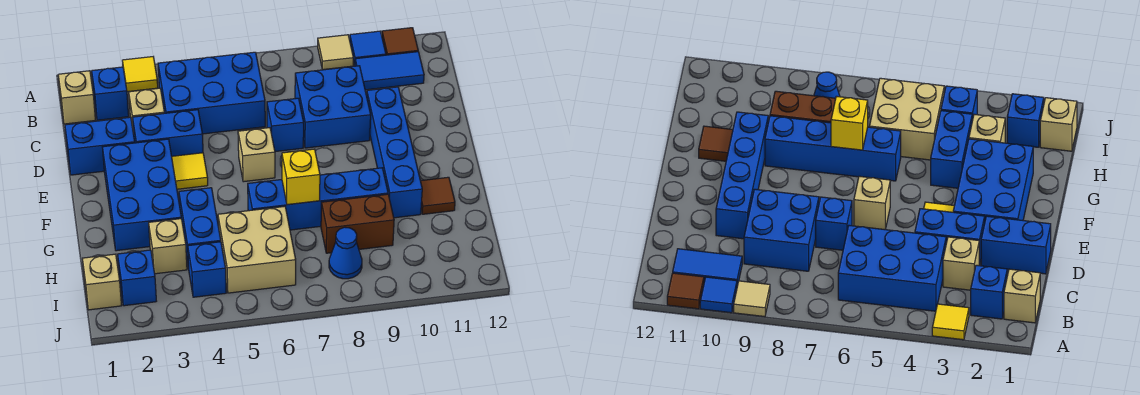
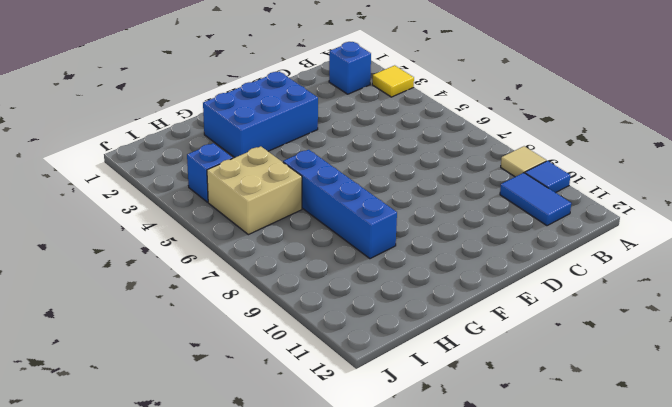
none -> brown tile A11 level 1
none -> tan brick B1 level 1
none -> blue brick B4:C6 level 1

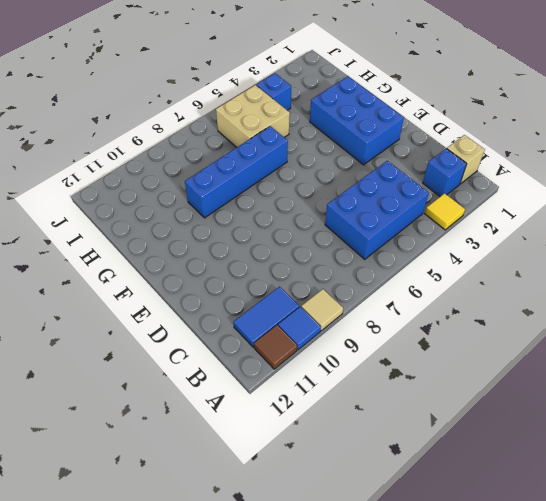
none -> tan brick C3 level 1
none -> blue brick C8:D9 level 1
none -> blue brick D1:D2 level 1

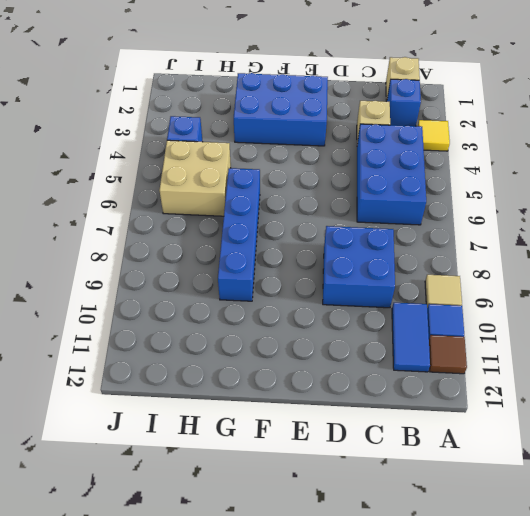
none -> blue brick D1:D2 level 1
none -> blue brick D3:D4 level 1
none -> blue brick D7 level 1

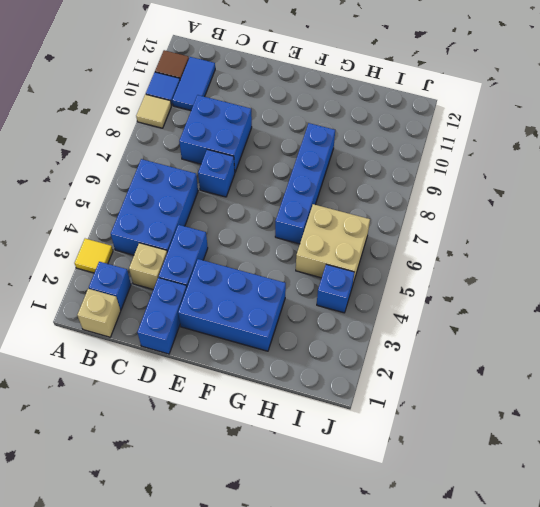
none -> blue brick D10:G10 level 1
none -> yellow tile E4 level 1
none -> tan brick E6 level 1

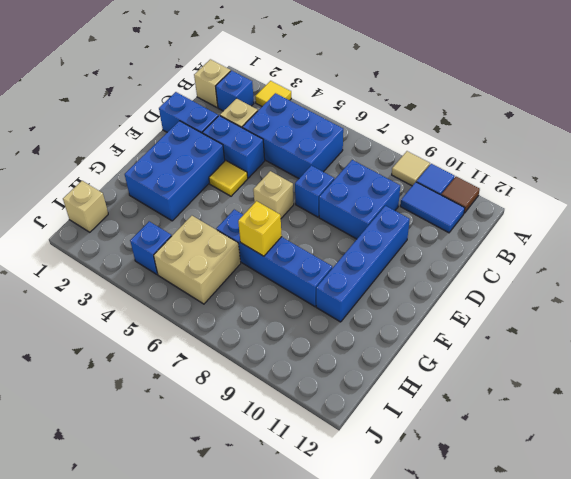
none -> blue brick G4:H4 level 1
none -> brown tile G11 level 1
none -> tan brick H3 level 1

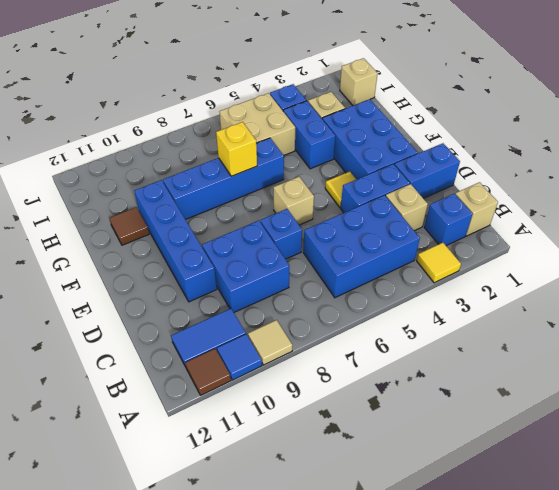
none -> brown brick H8:H9 level 1
none -> blue brick I2 level 1
none -> blue cone I8 level 1

